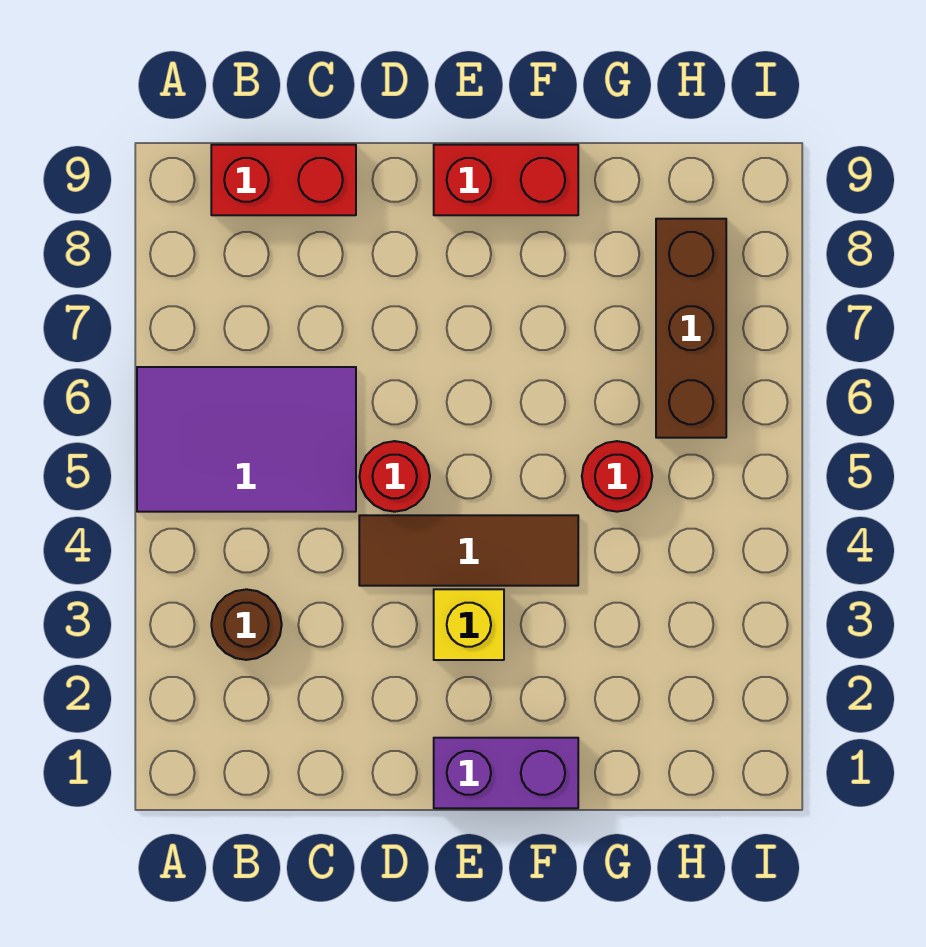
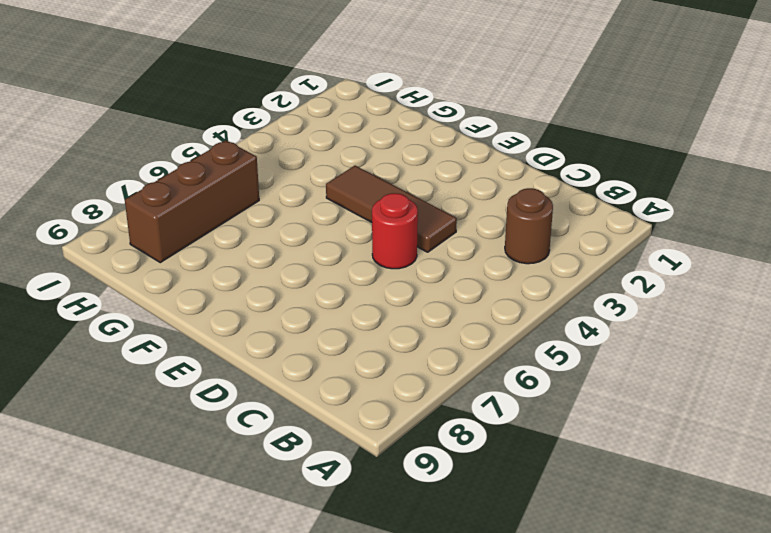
none -> purple tile A5:C6 level 1
none -> red brick B9:C9 level 1

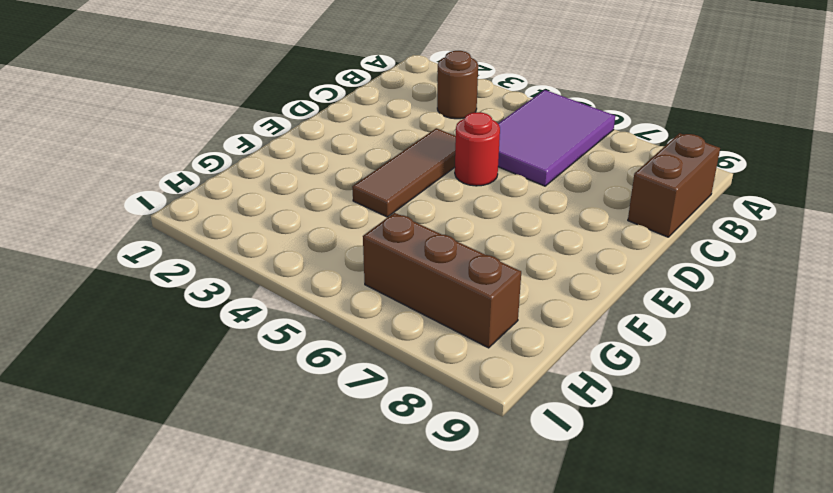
brown brick B9:C9 level 1 -> red brick B9:C9 level 1
none -> purple brick E1:F1 level 1
none -> yellow brick E3 level 1

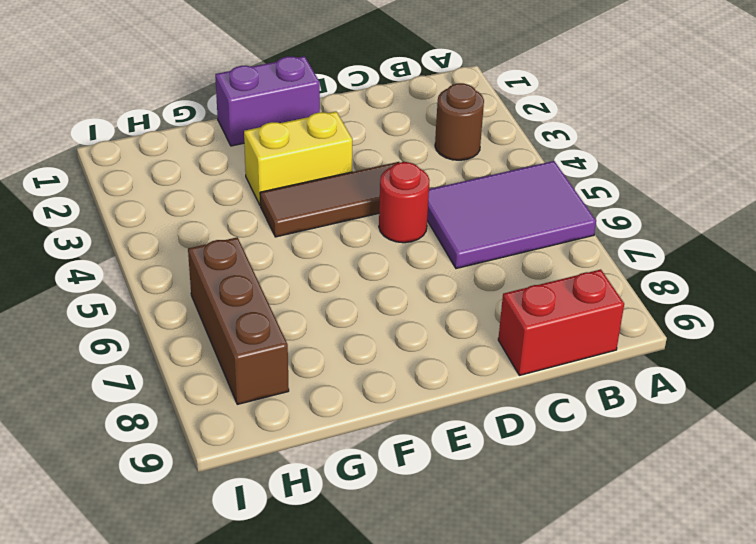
yellow brick E3:F3 level 1 -> yellow brick E3 level 1
none -> red brick E9:F9 level 1
none -> red round brick G5 level 1

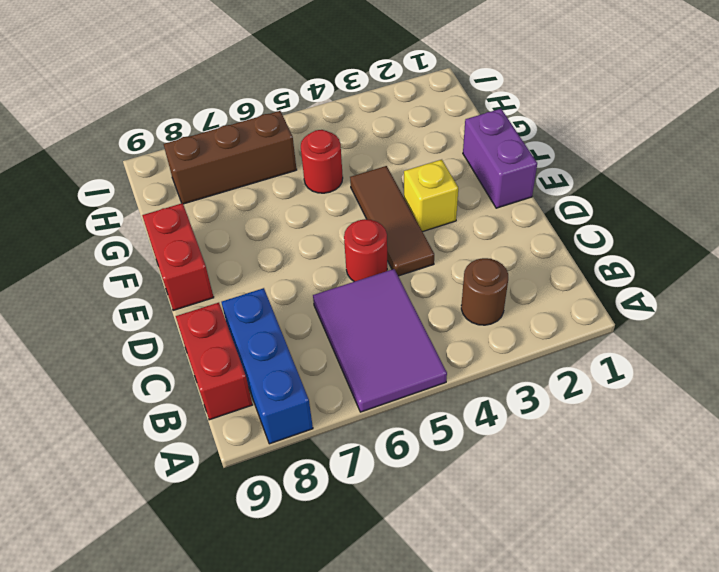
blue brick A8:C8 level 1 -> none

